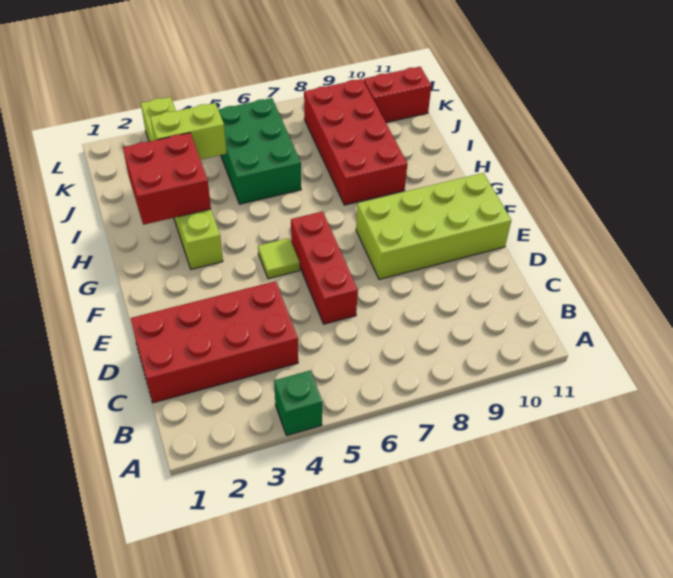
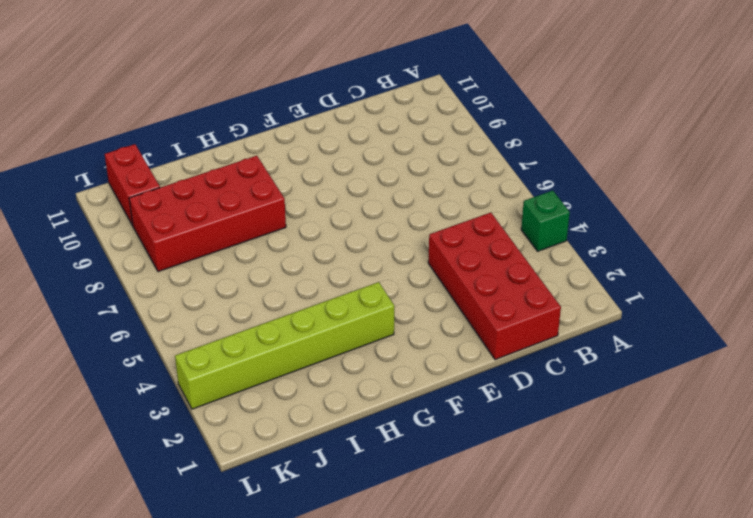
none -> red brick D6:F6 level 1
none -> lime brick E8:F11 level 1

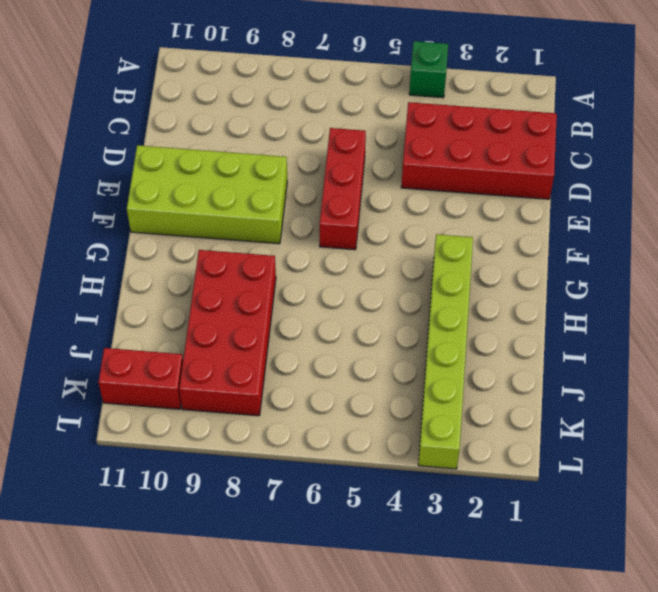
none -> lime tile F5 level 1
none -> green brick I5:K6 level 1

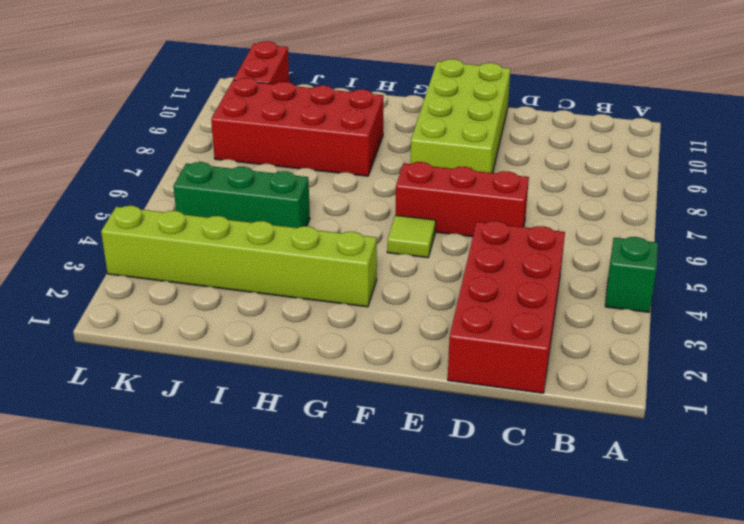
green brick I5:K5 level 1 -> green brick I5:K6 level 1
none -> red brick H2:I3 level 2
none -> lime brick J3:J4 level 2

